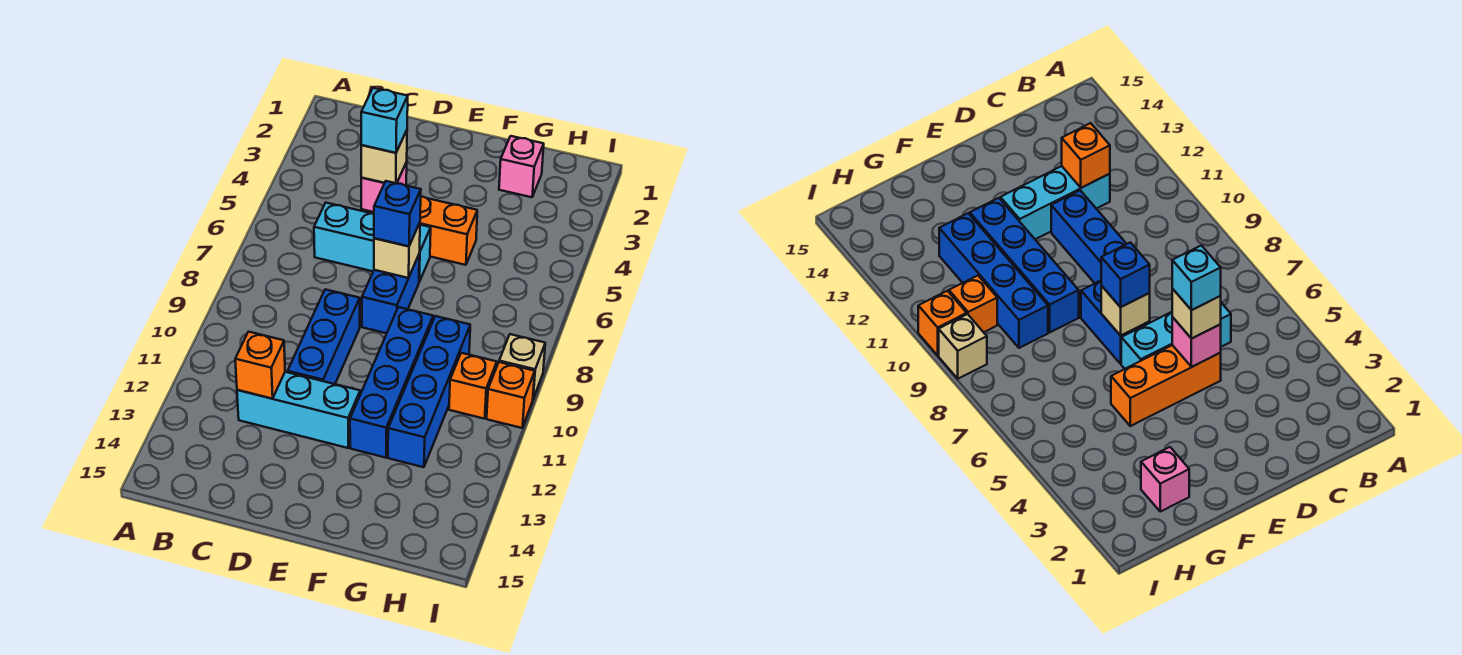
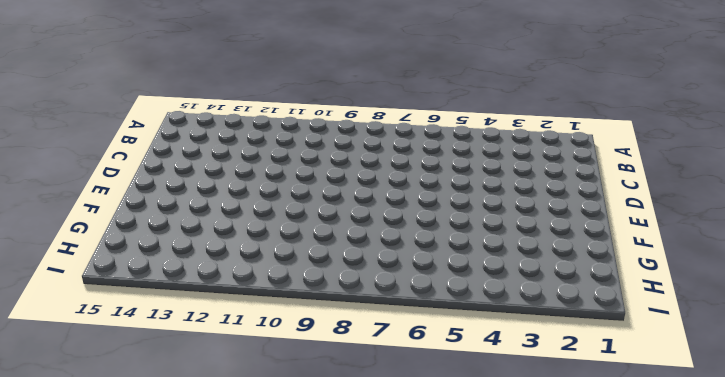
none -> cyan brick C6:E6 level 1
none -> cyan brick C12:E12 level 1
none -> orange brick D5:F5 level 1

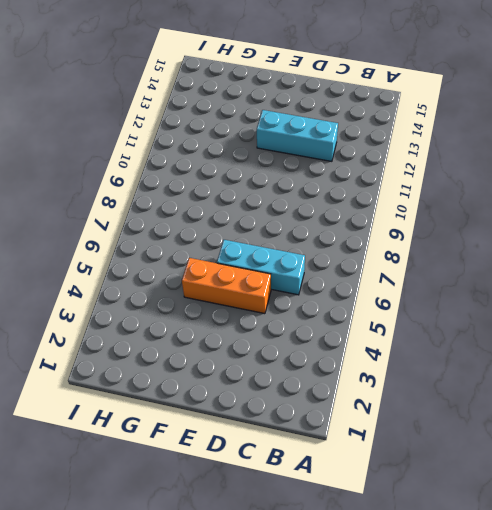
none -> blue brick D9:D11 level 1
none -> blue brick E7:E8 level 1
none -> blue brick F9:F12 level 1

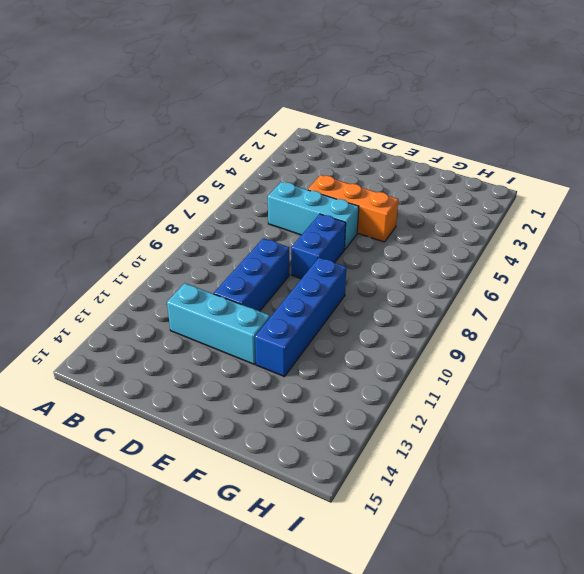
none -> pink brick G2 level 1
none -> blue brick G9:G12 level 1
none -> orange brick H10 level 1

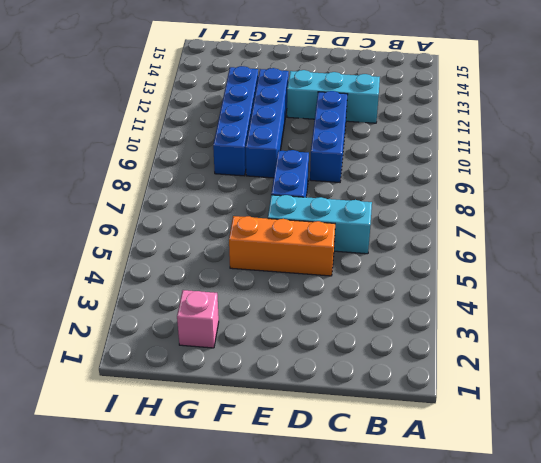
none -> orange brick H10 level 1
none -> tan brick I9 level 1
none -> orange brick I10 level 1

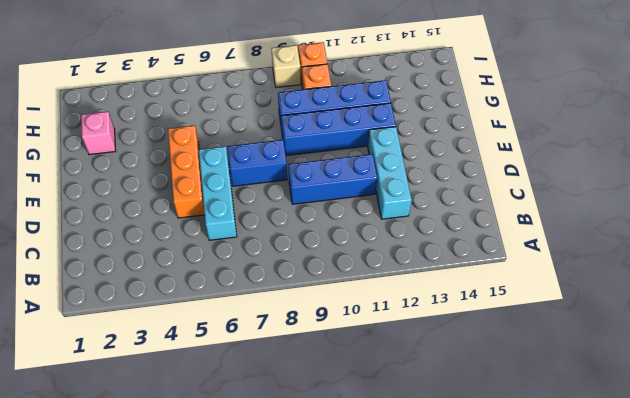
none -> orange brick C12 level 2
none -> pink brick D5 level 2
none -> tan brick E7 level 2

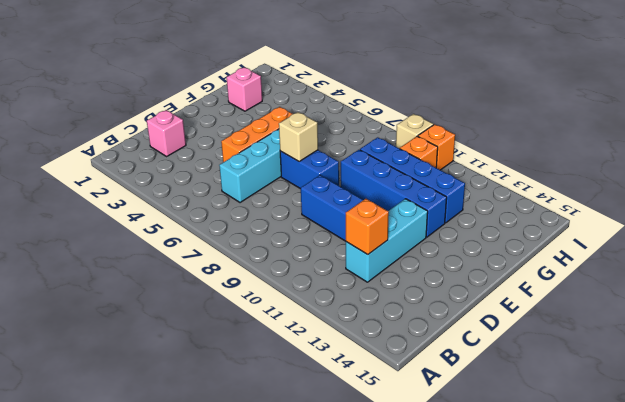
pink brick C2 level 1 -> pink brick D5 level 2
none -> tan brick D5 level 3
none -> blue brick E7 level 3
none -> cyan brick D5 level 4

